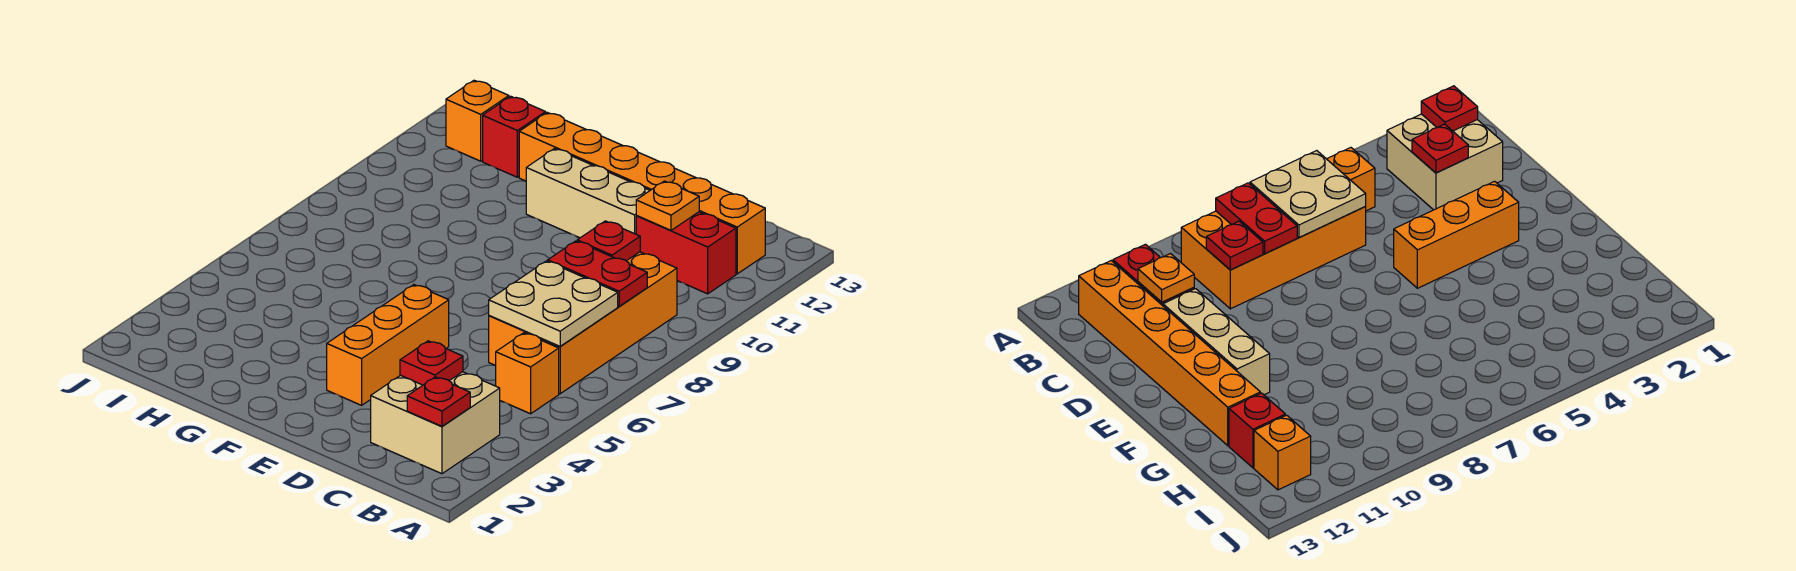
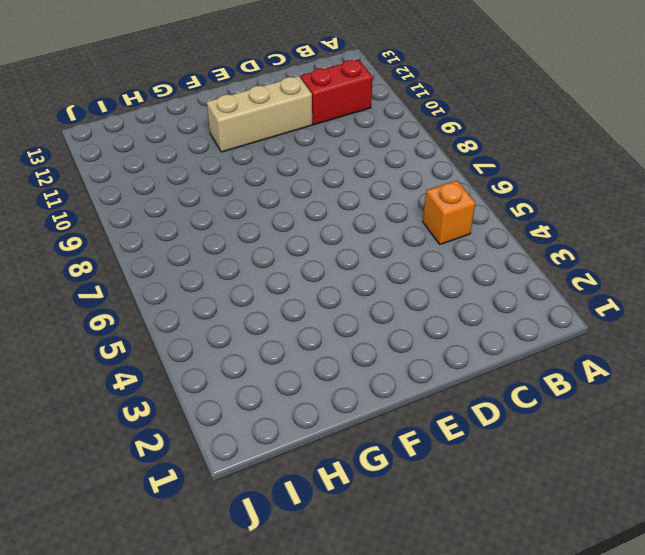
none -> tan brick B2:C3 level 1
none -> orange brick B6:C9 level 1
none -> orange brick B12:G12 level 1

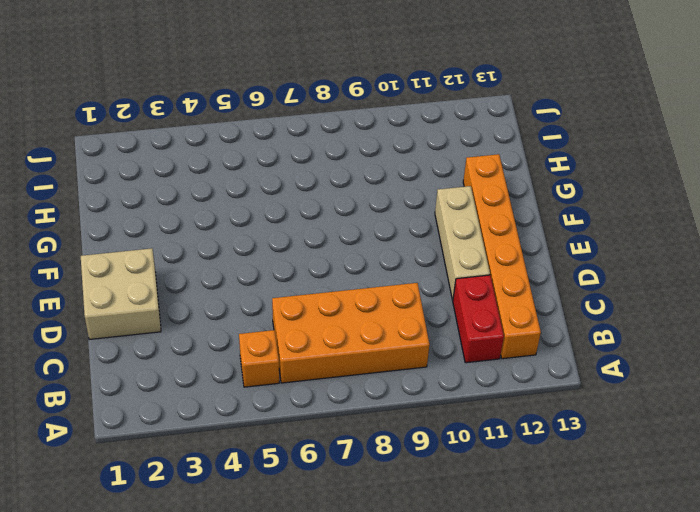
tan brick D1:E2 level 1 -> tan brick B2:C3 level 1
none -> orange brick E3:E5 level 1
none -> red brick H12 level 1
none -> orange brick I12 level 1

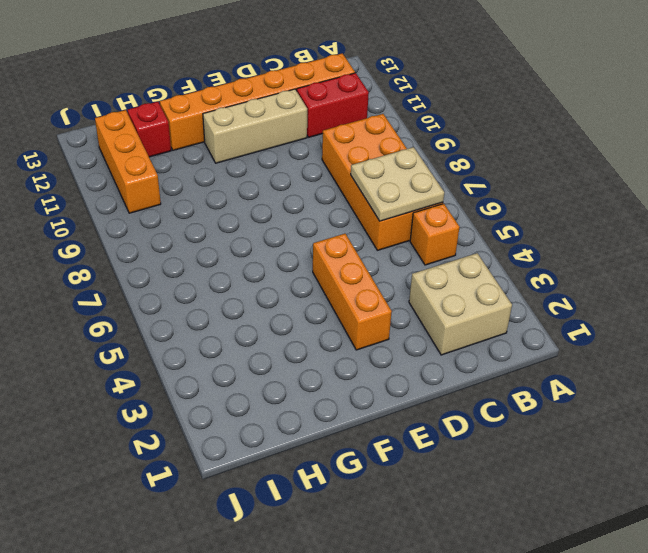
orange brick I10:I12 level 1 -> orange brick I12 level 1
none -> red plate B2 level 2
none -> red plate B8:C8 level 2
none -> red plate C3 level 2

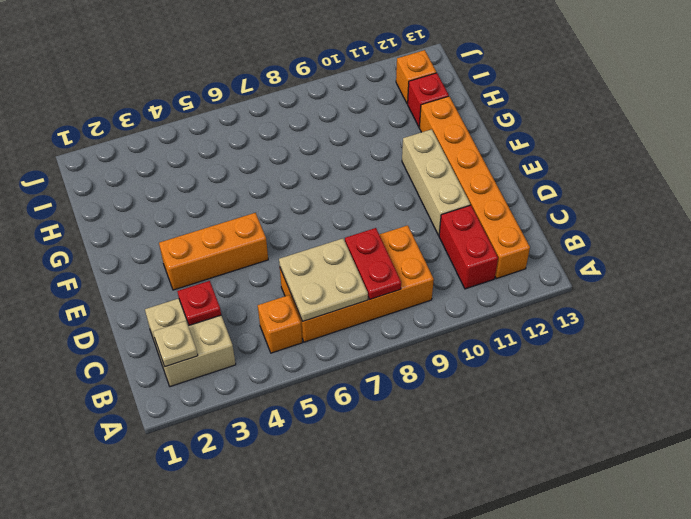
tan plate B2 level 2 -> red plate B2 level 2
none -> red plate C9 level 2
none -> orange plate C11 level 2

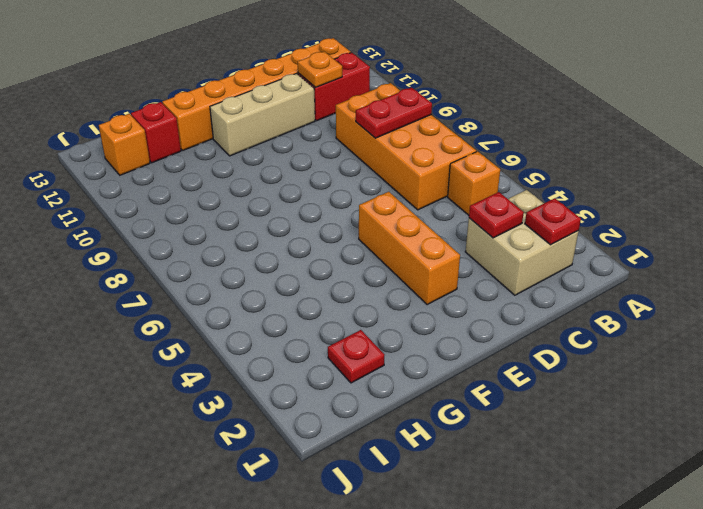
red plate H2 level 1 -> red plate C9 level 2
none -> tan plate B6:C7 level 2

